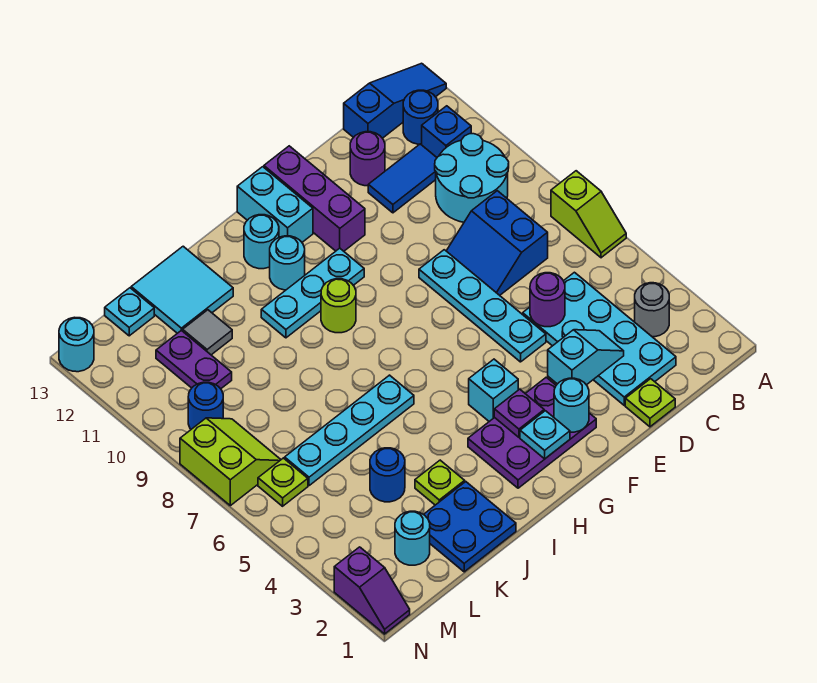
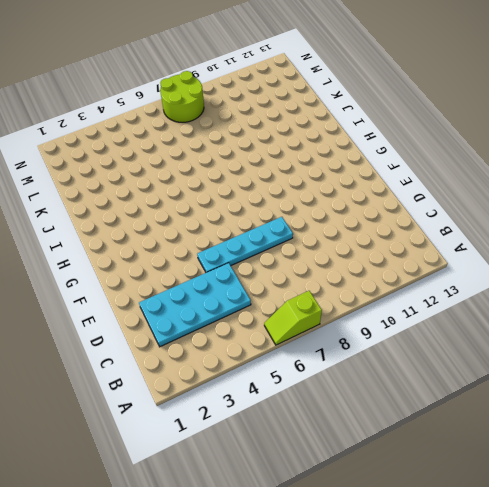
lime round brick M7:N8 level 1 -> lime slope M7:N8 level 1 top N
none -> blue slope A13:C13 level 1 top C
none -> grey round brick B3 level 1
none -> cyan round brick B9:C10 level 1
none -> blue brick B11 level 1

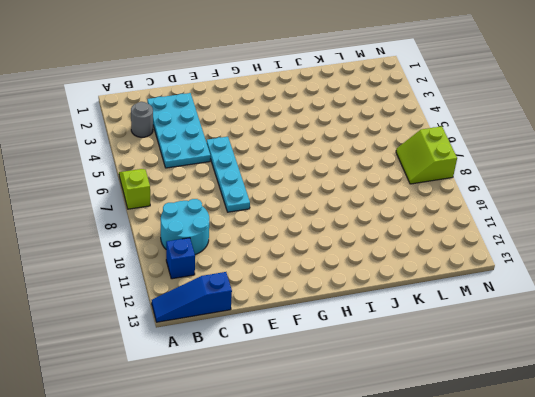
none -> blue round brick B12 level 1
none -> blue slope C7:D8 level 1 top C
none -> blue tile C11:D11 level 1
none -> lime plate D1 level 1

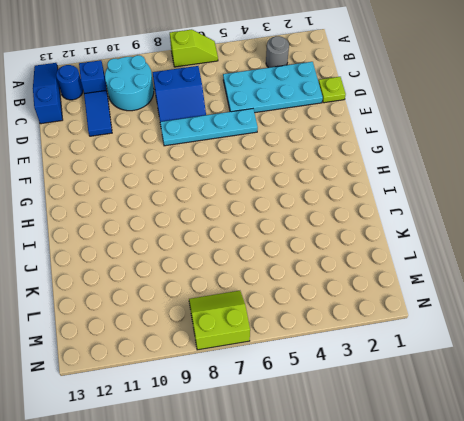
none -> purple round brick D12 level 1
none -> purple plate F2:H3 level 1
none -> purple brick F11:F13 level 1
none -> cyan brick G4 level 1

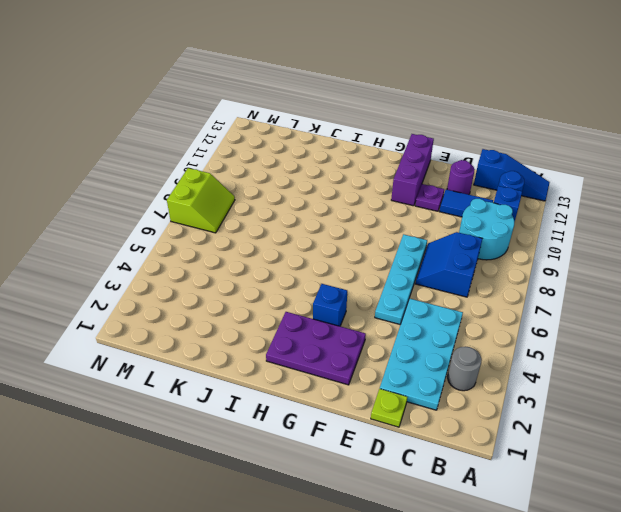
purple plate E11 level 1 -> purple plate G3 level 2
blue brick G4 level 1 -> cyan brick G4 level 1
none -> lime slope A6:A7 level 1 top 7
none -> cyan plate G10:I10 level 1
none -> cyan brick G12:G13 level 1
none -> lime round brick H9 level 1

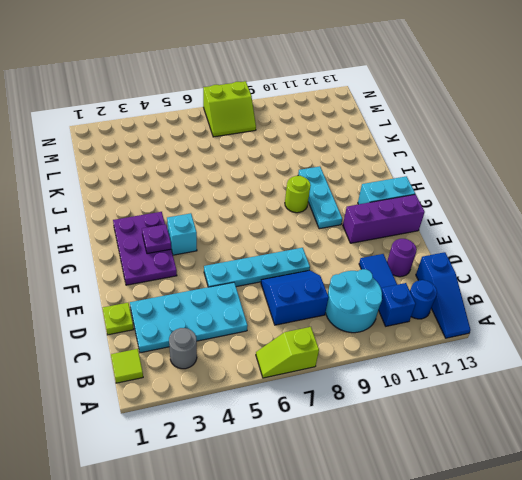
lime tile B1 level 1 -> none
none -> cyan round brick H11 level 1
none -> cyan round brick H12 level 1
none -> cyan plate I6:L6 level 1
none -> blue plate J1:K2 level 1

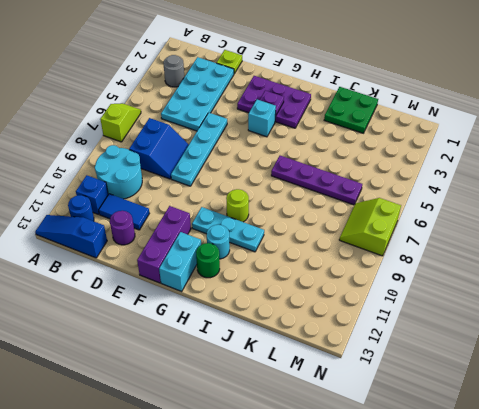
green round brick H12 level 1 -> cyan round brick H12 level 1
purple plate I6:L6 level 1 -> cyan plate I6:L6 level 1
green plate J1:K2 level 1 -> blue plate J1:K2 level 1
none -> lime plate J3 level 1
none -> cyan tile J12:K13 level 1
none -> blue round brick K4 level 1
none -> grey tile K11 level 1

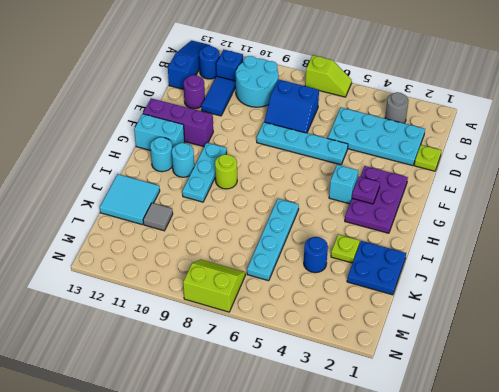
none -> cyan round brick L2 level 1
none -> purple plate L10:L11 level 1
none -> cyan plate L13 level 1
none -> lime plate M6 level 1

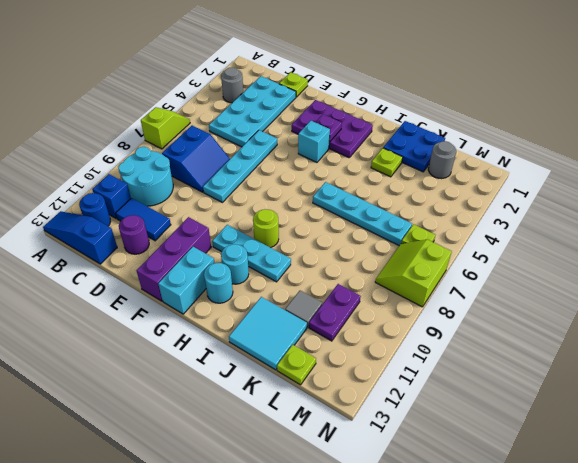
grey round brick L2 level 1 -> cyan round brick L2 level 1
lime plate L13 level 1 -> cyan plate L13 level 1
none -> blue round brick K4 level 1
none -> blue round brick M9 level 1
none -> purple slope N1:N2 level 1 top 2
none -> cyan round brick N13 level 1

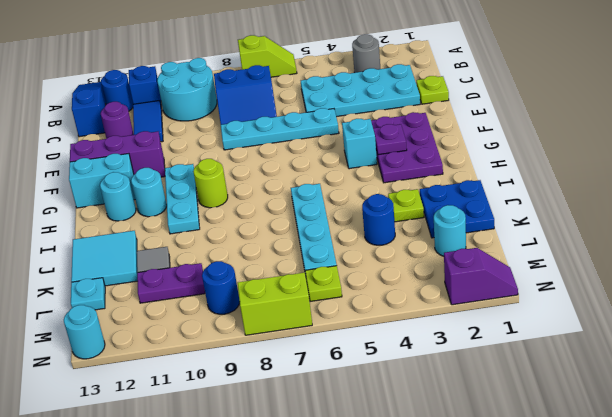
none -> cyan slope D3:E3 level 2 top E
none -> purple round brick D5 level 2
none -> cyan round brick F2 level 2
none -> cyan plate G2 level 2

